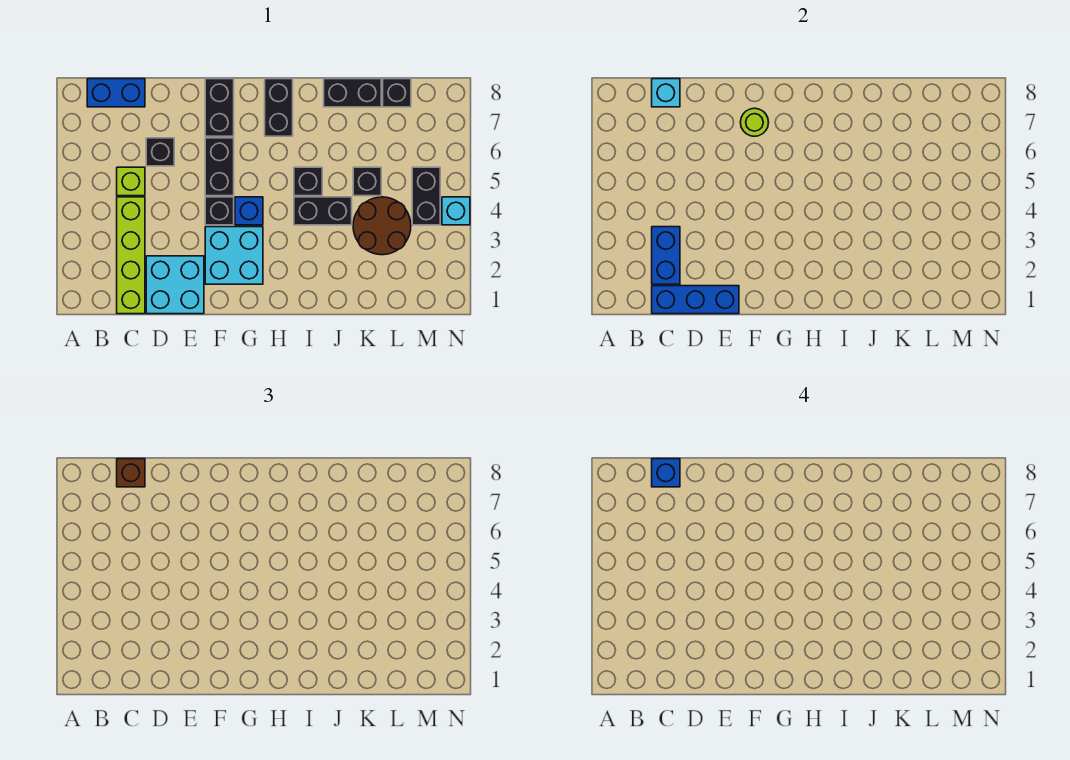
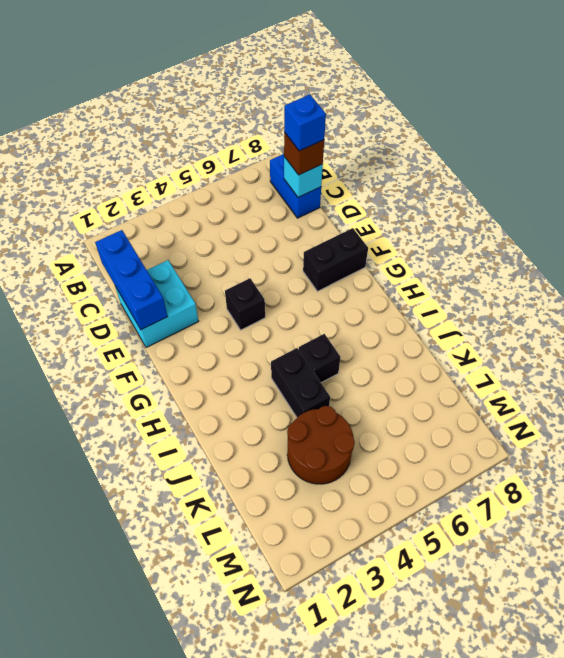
none -> lime brick C1:C4 level 1
none -> lime brick C5 level 1
none -> black brick D6 level 1

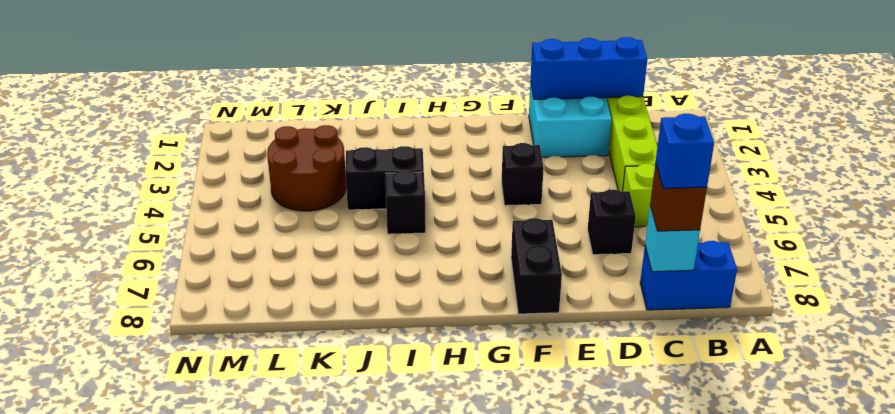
none -> cyan brick F2:G3 level 1
none -> black brick F5:F6 level 1
none -> blue brick G4 level 1

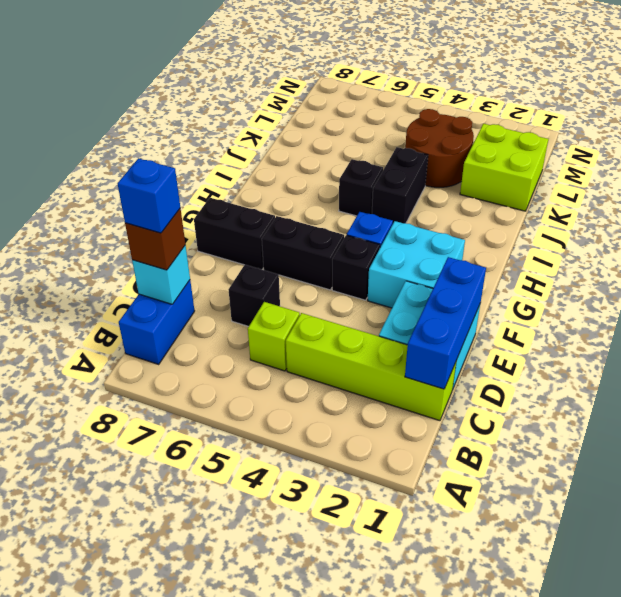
lime brick K1:L2 level 1 -> none
none -> black brick H7:H8 level 1
none -> black brick J8:K8 level 1
none -> black brick K5 level 1

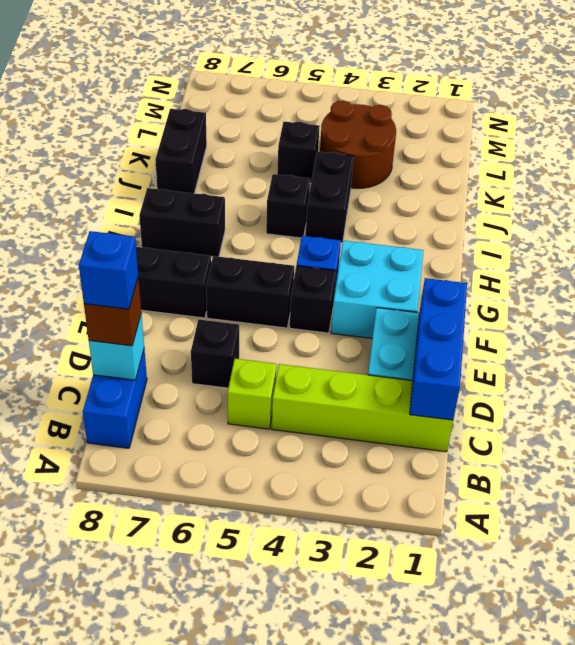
none -> black brick L8 level 1
none -> black brick M4:M5 level 1
none -> cyan brick N4 level 1

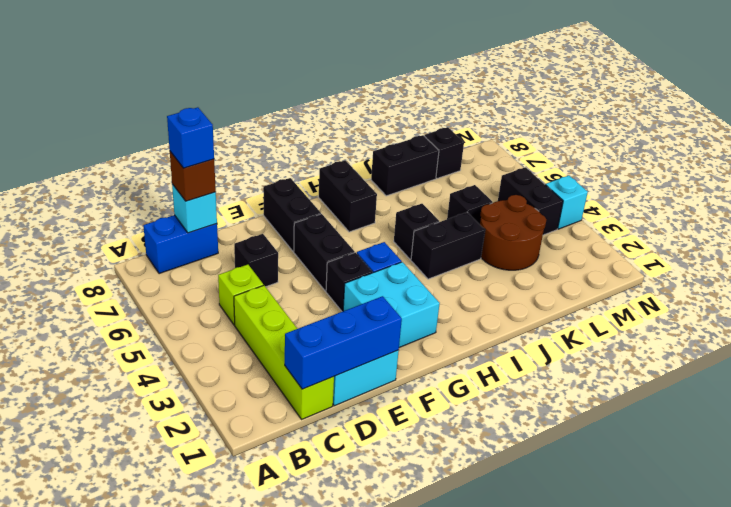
none -> blue brick C2:C3 level 2
none -> lime round brick F7 level 2

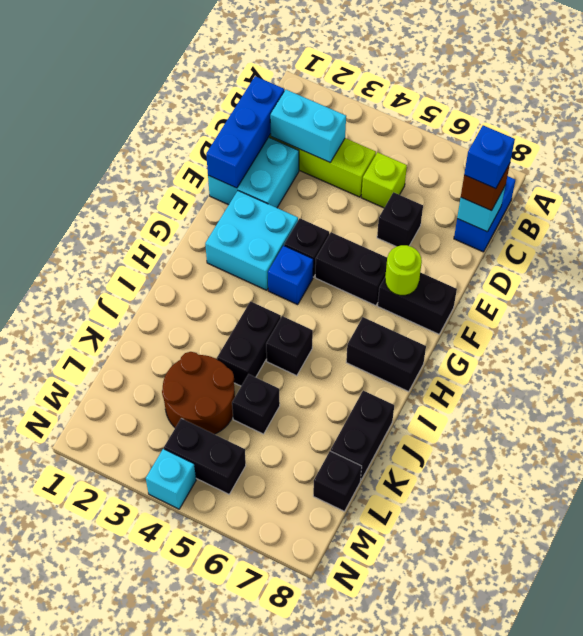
cyan brick C2:C3 level 2 -> blue brick C2:C3 level 2

